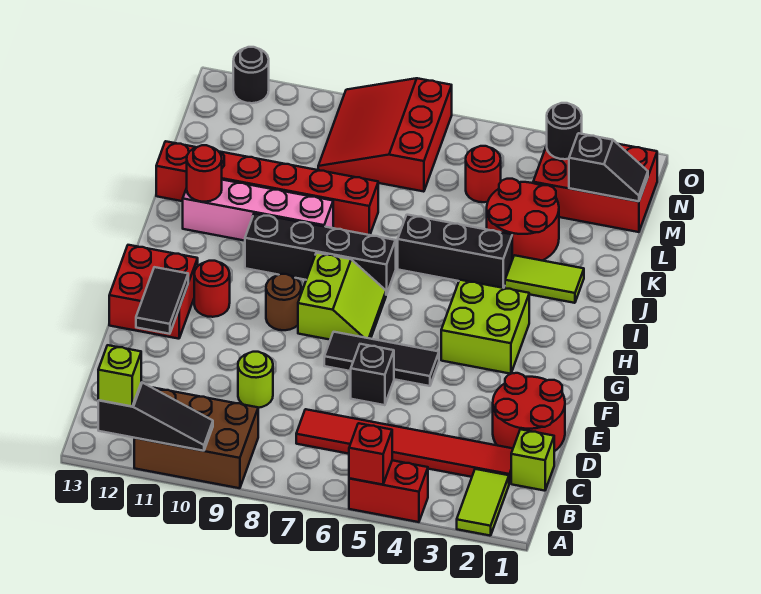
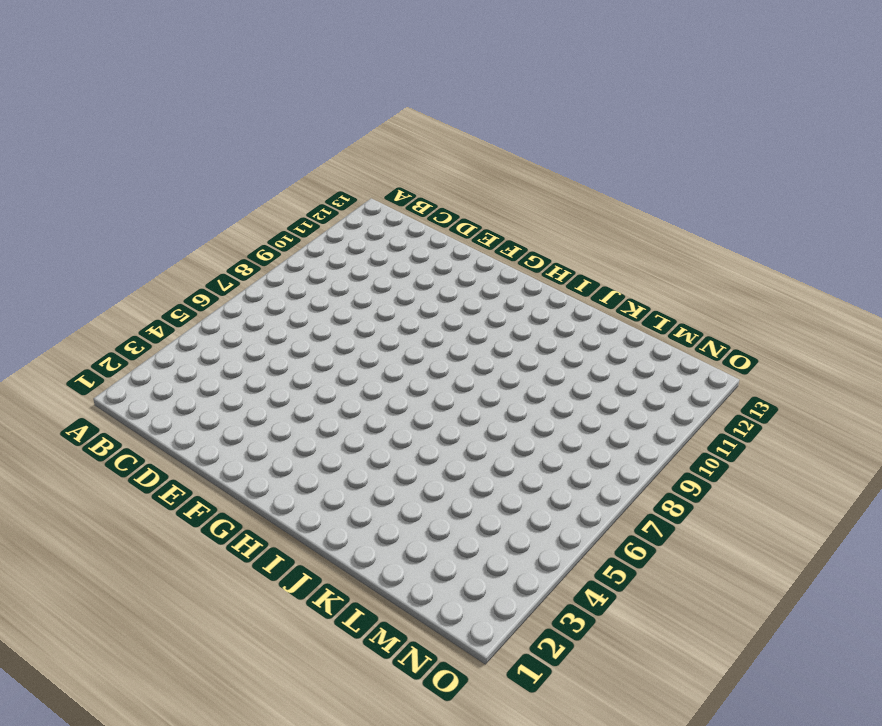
none -> lime tile A2:B2 level 1
none -> red brick A4:A5 level 1
none -> brown brick A9:B11 level 1
none -> lime brick C1 level 1

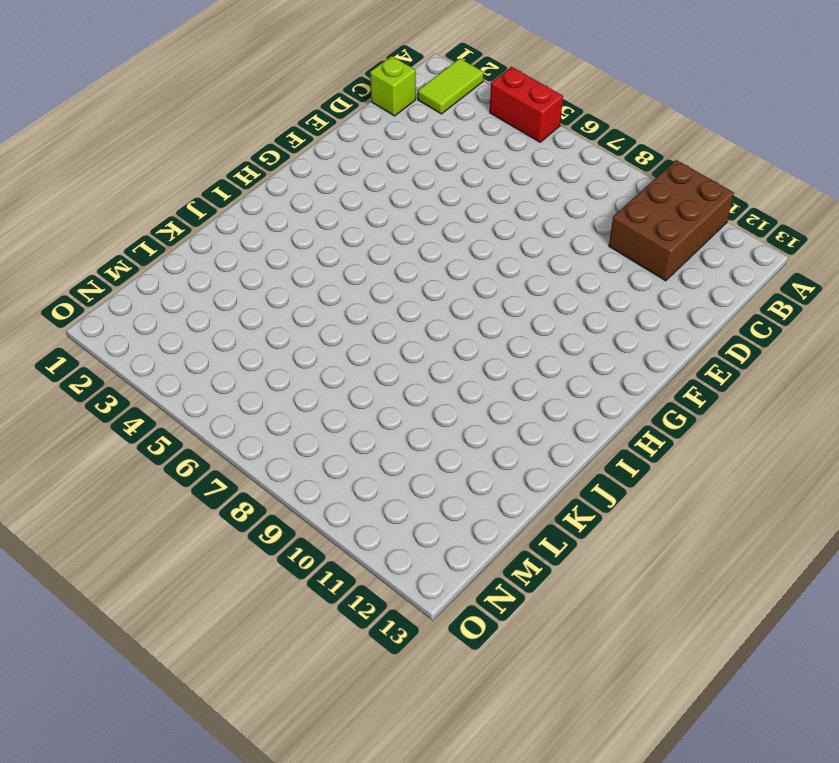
brown brick A10:C11 level 1 -> brown brick A9:B11 level 1
none -> red tile C2:C7 level 1
none -> red round brick D1:E2 level 1
none -> lime round brick D9 level 1
none -> black brick E6 level 1

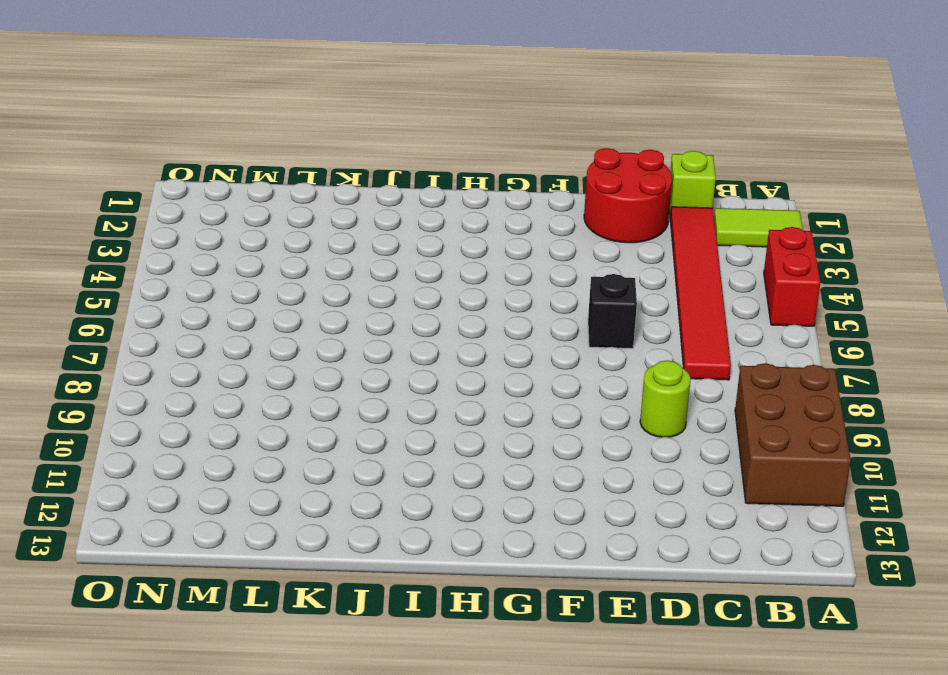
none -> black tile F5:F7 level 1
none -> red brick F12:G13 level 1
none -> lime brick G3:H4 level 1
none -> lime slope G7:H8 level 1 top 8

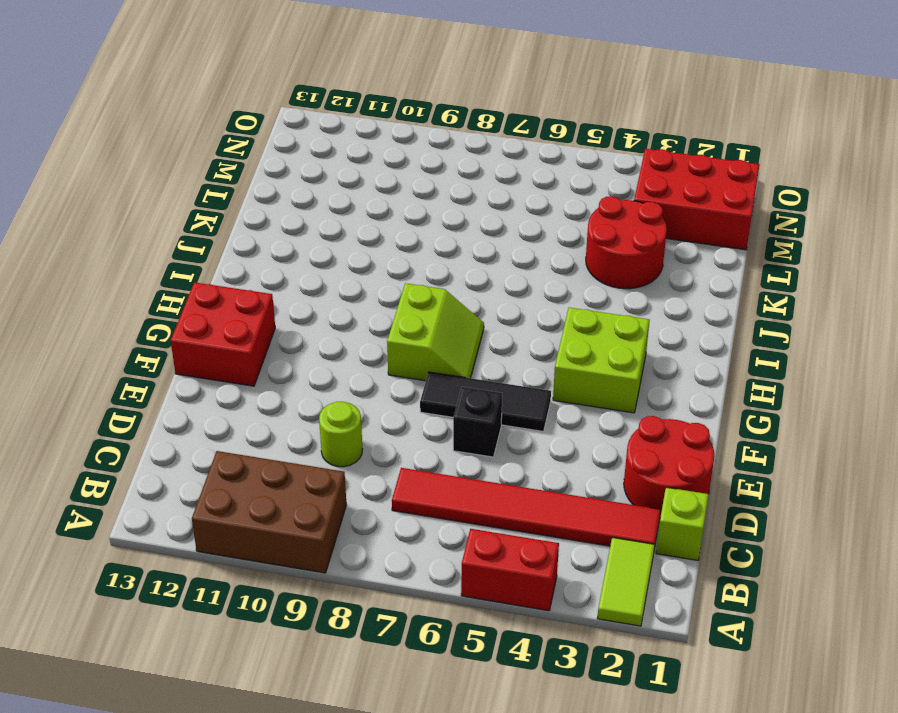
none -> brown round brick G9 level 1
none -> red round brick G11 level 1
none -> black brick I7:I10 level 1
none -> lime tile J2:J3 level 1

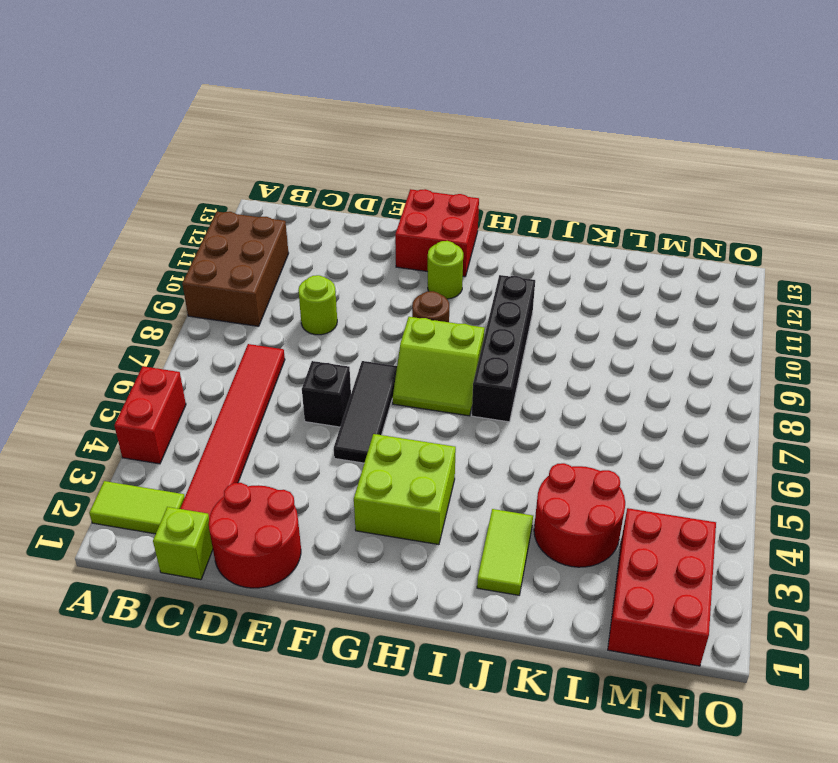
lime round brick G11 level 1 -> red round brick G11 level 1
none -> black brick J4:J6 level 1
none -> pink brick J9:J12 level 1
none -> red brick K8:K13 level 1
none -> red round brick M5 level 1

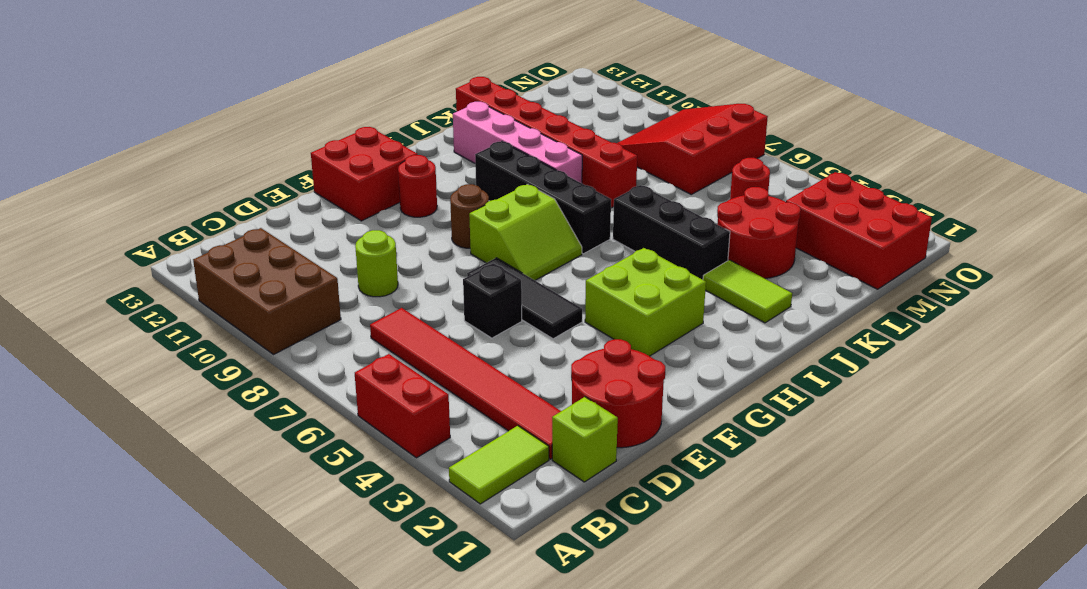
none -> black round brick O12 level 1
none -> red brick A5 level 2
none -> black slope A10:A12 level 2 top 12
none -> black tile E12:F12 level 2

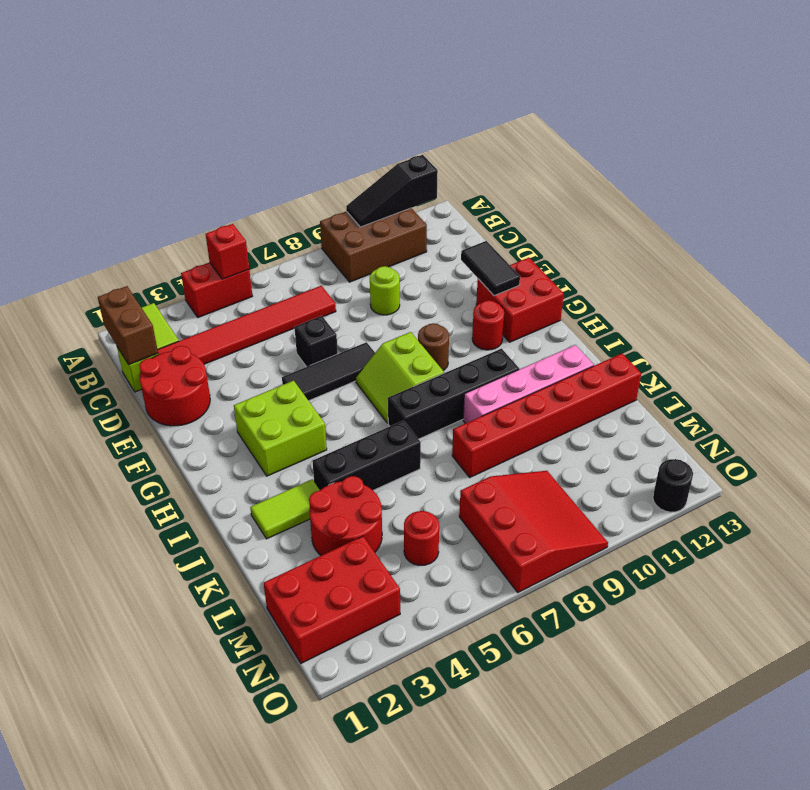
brown brick B1:C1 level 2 -> none
none -> red round brick J12 level 2
none -> black slope M1:M2 level 2 top 2
none -> black round brick N3 level 2
none -> lime brick A12 level 3

